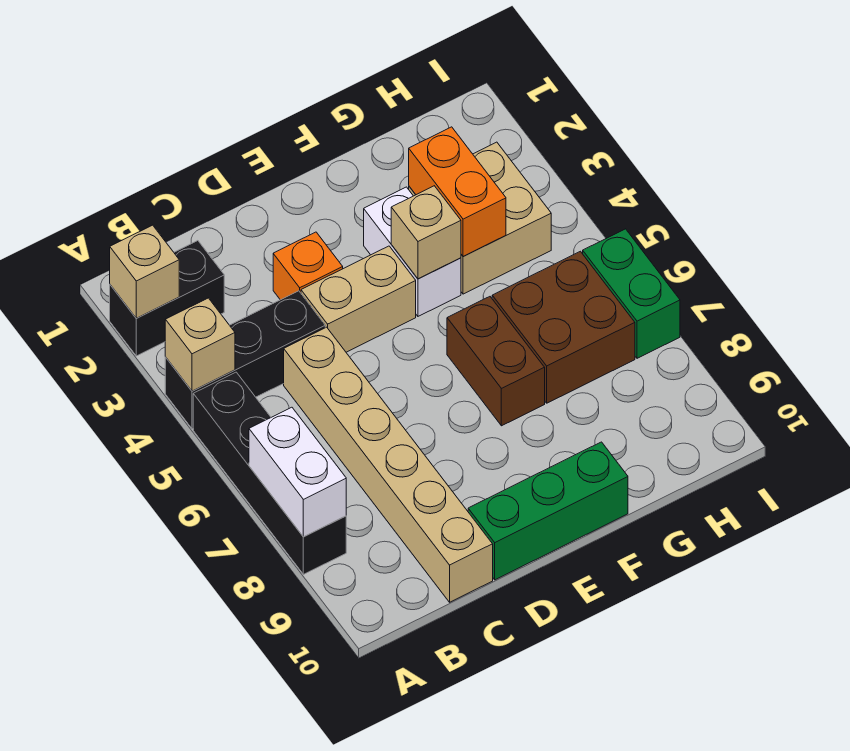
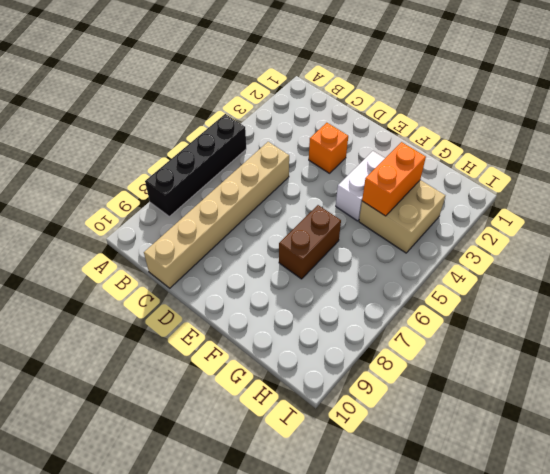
none -> black brick A2:B2 level 1
none -> black brick A4:C4 level 1
none -> tan brick D4:E4 level 1

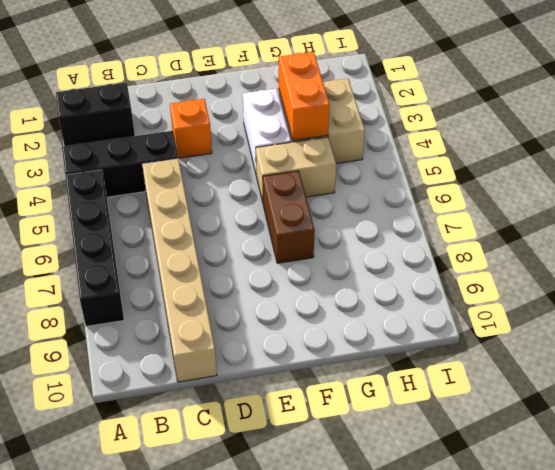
tan brick F5:G5 level 1 -> tan brick D4:E4 level 1
none -> green brick D10:F10 level 1
none -> brown brick G6:H7 level 1
none -> green brick I6:I7 level 1

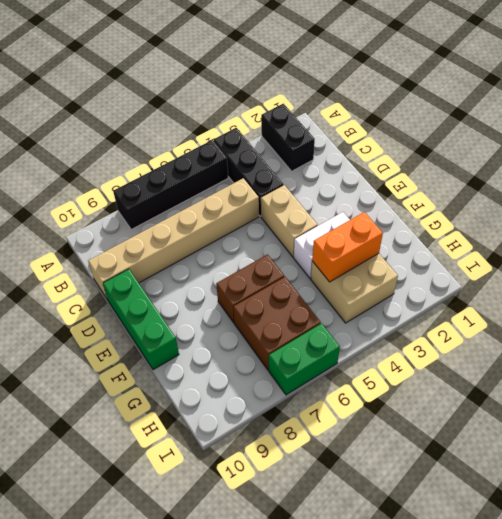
none -> orange brick D3 level 1
none -> tan brick A2 level 2
none -> tan brick A4 level 2

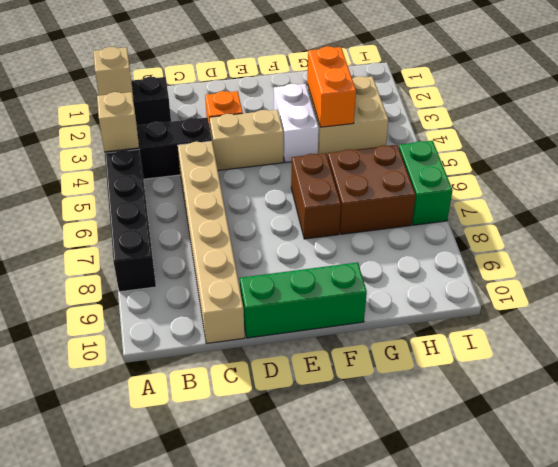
none -> white brick A7:A8 level 2
none -> tan brick F4 level 2

